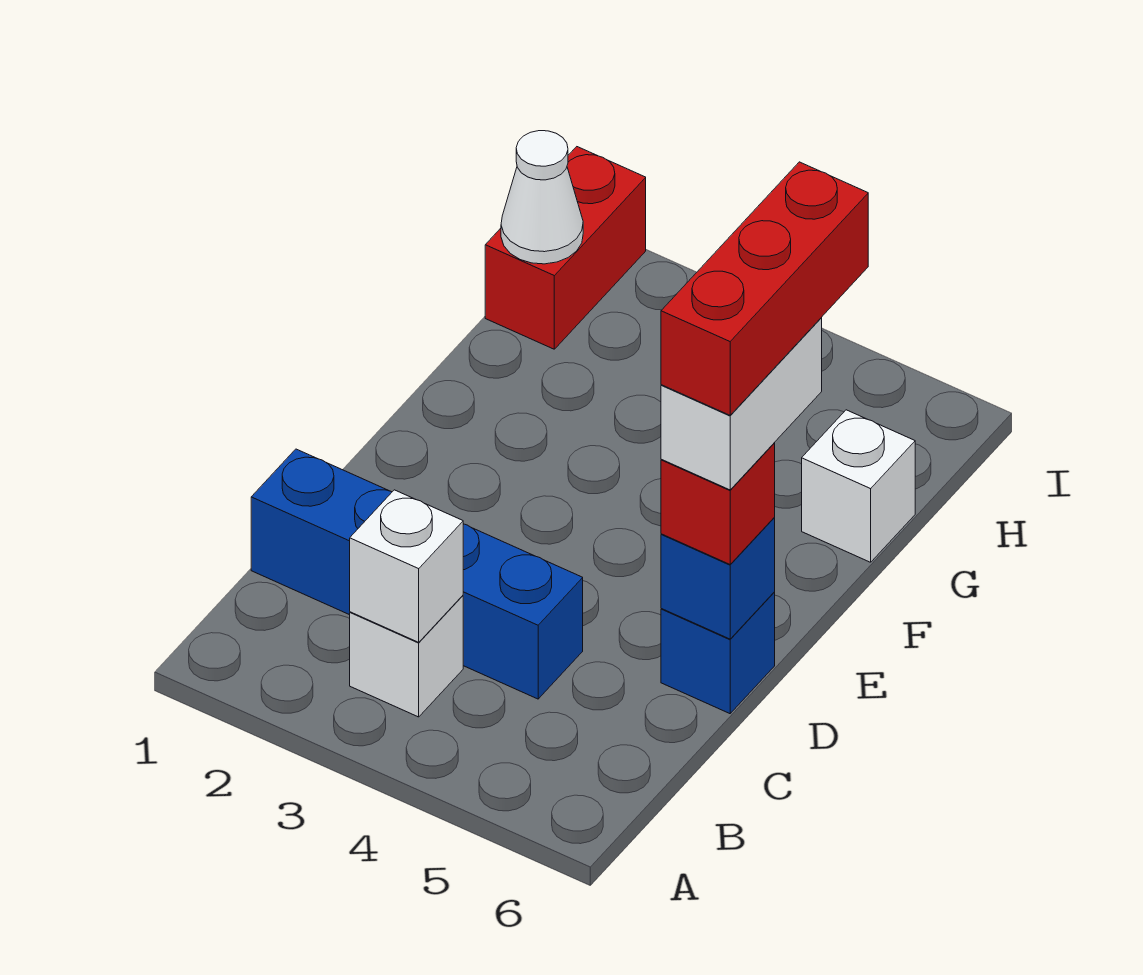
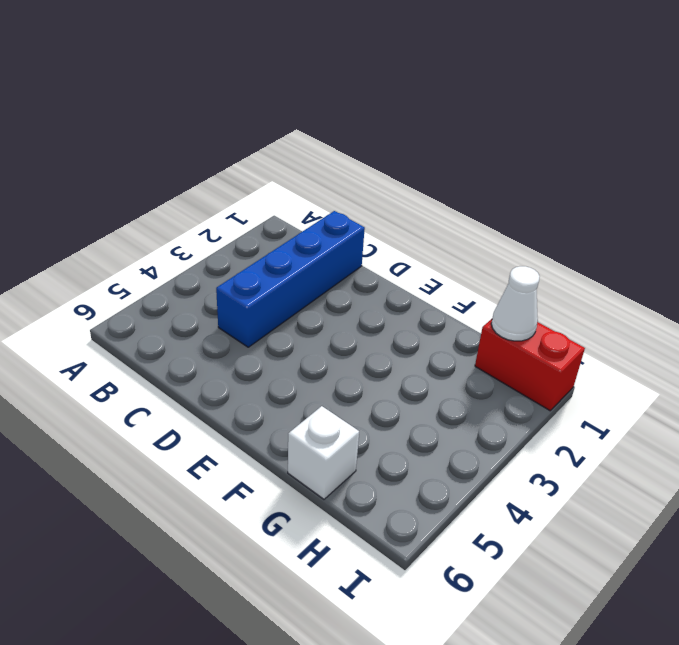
none -> white brick B3 level 1
none -> blue brick D6 level 1

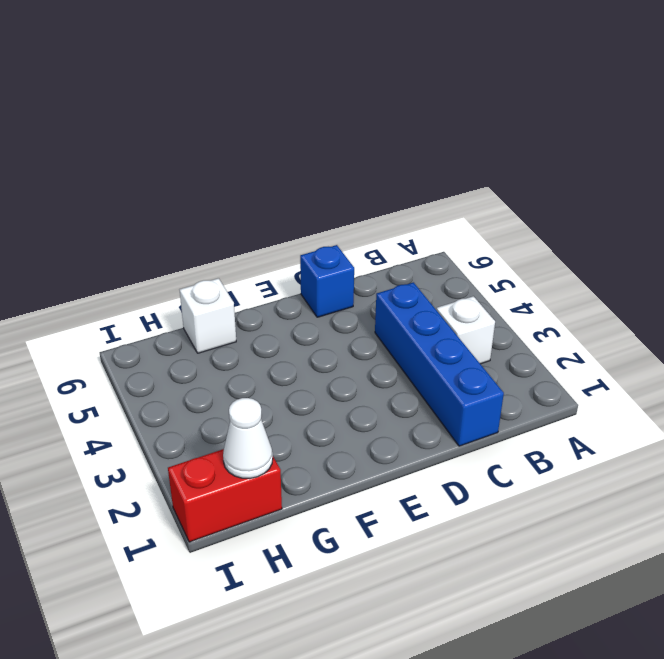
none -> white brick B3 level 2
none -> blue brick D6 level 2

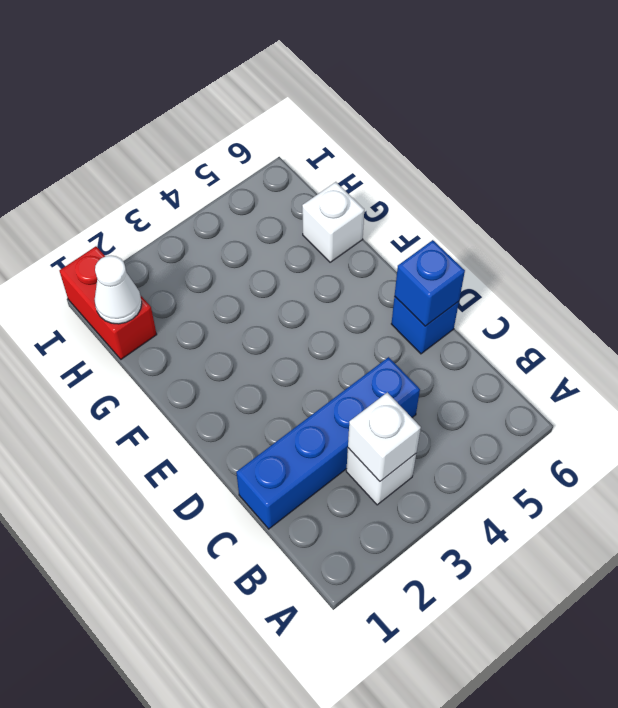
none -> red brick D6 level 3
none -> white brick D6:E6 level 4

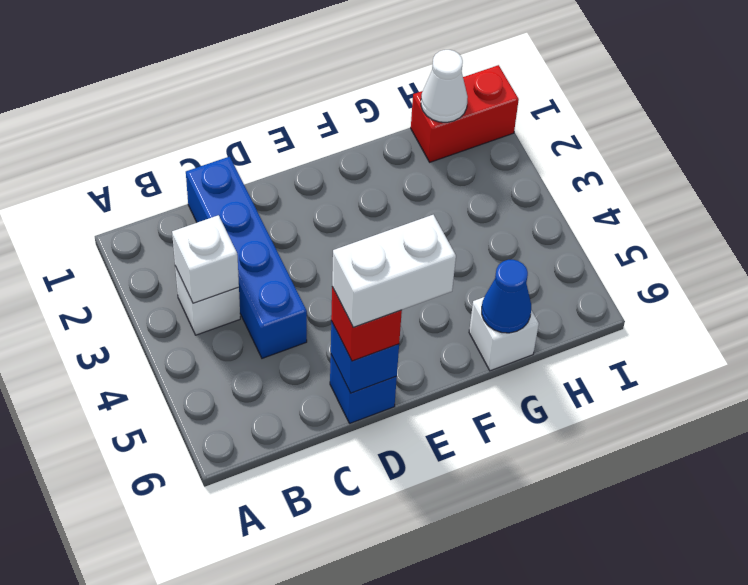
blue cone G6 level 2 -> none
none -> red brick D6:F6 level 5

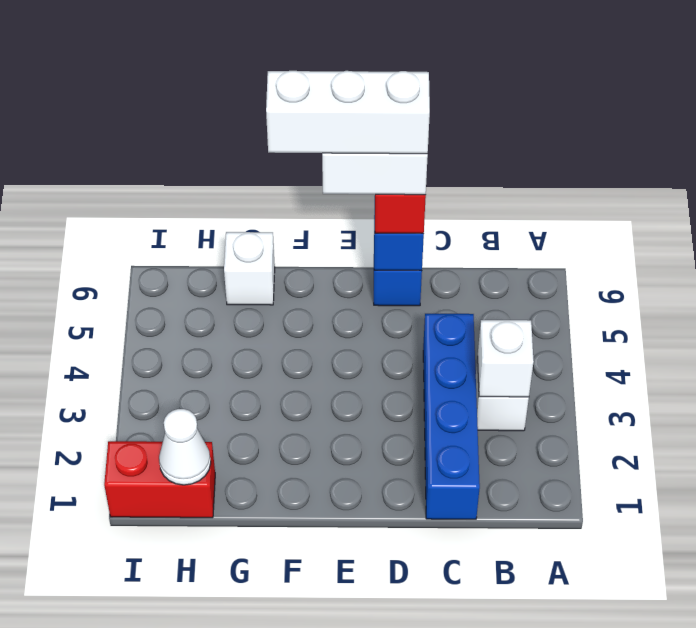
white brick D6:F6 level 5 -> red brick D6:F6 level 5

